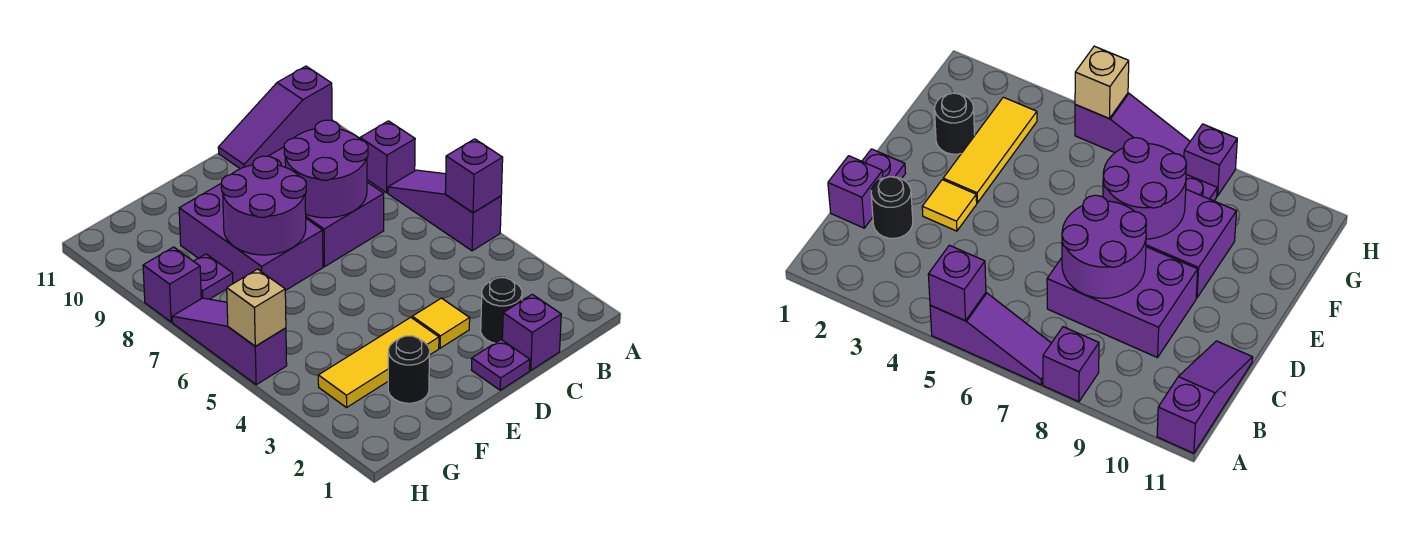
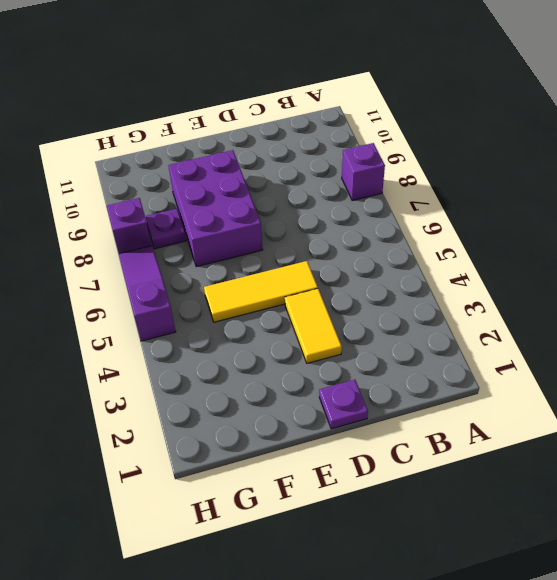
yellow tile D3:D4 level 1 -> yellow tile D3 level 1
yellow tile D5:F5 level 1 -> yellow tile E3:G3 level 1
none -> purple slope A5:A7 level 1 top 5
none -> purple slope A11:C11 level 1 top A
none -> purple brick C1 level 1

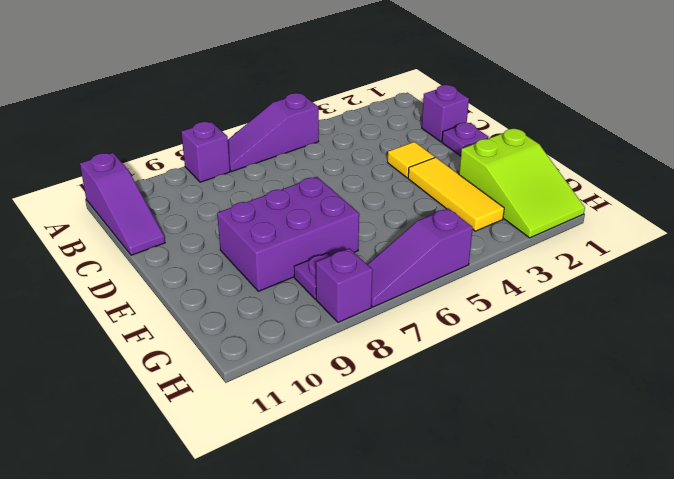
lime slope F1:H2 level 1 top F -> black round brick F2 level 1
none -> black round brick C2 level 1
none -> purple brick C7:D9 level 1
none -> purple brick A5 level 2

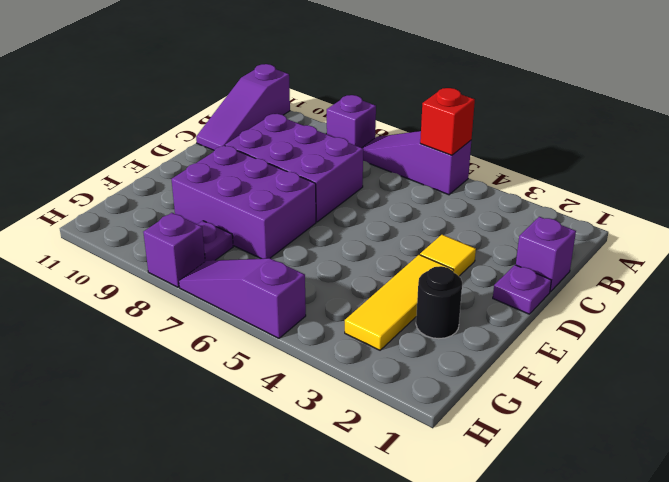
red brick A5 level 2 -> purple brick A5 level 2
none -> black round brick C2 level 1
none -> purple round brick C7:D8 level 2
none -> purple round brick E7:F8 level 2

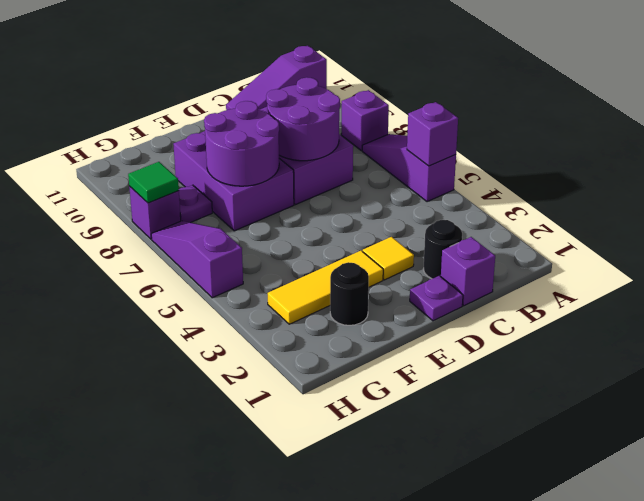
green tile H8 level 2 -> none
none -> tan brick H5 level 2

